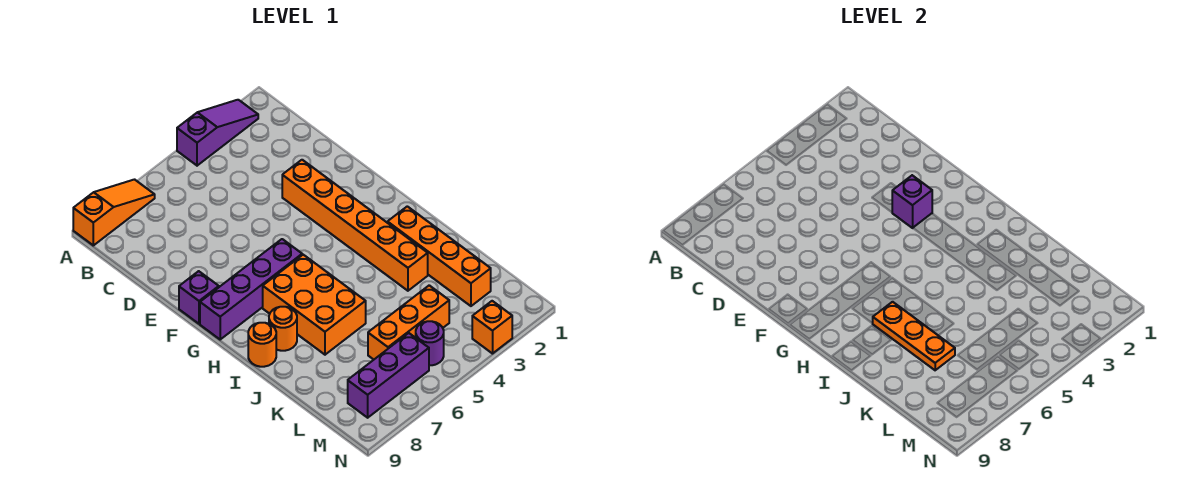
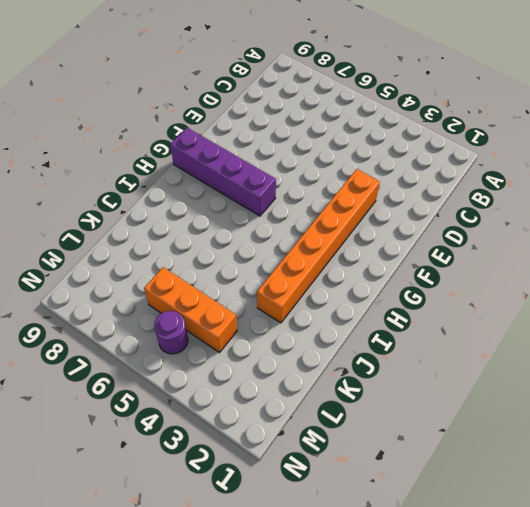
none -> purple slope A2:A4 level 1 top 4
none -> orange slope A7:A9 level 1 top 9
none -> purple brick F9 level 1

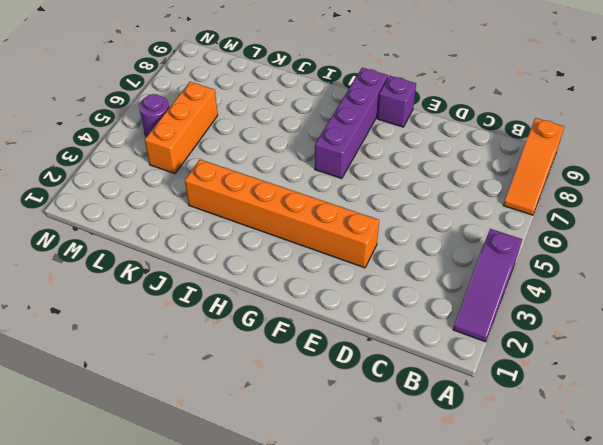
none -> orange brick H6:J7 level 1
none -> orange brick I2:L2 level 1
none -> orange round brick I8 level 1

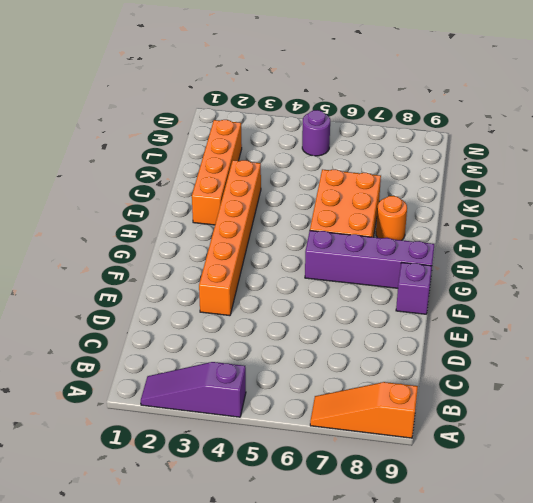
none -> orange round brick I9 level 1
none -> orange brick L4:L6 level 1
none -> purple brick M6:M8 level 1

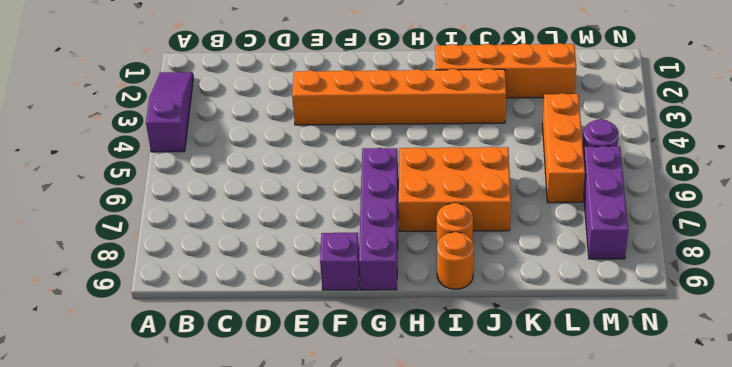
none -> orange slope A7:A9 level 1 top 9
none -> orange brick N3 level 1
none -> purple brick F3 level 2

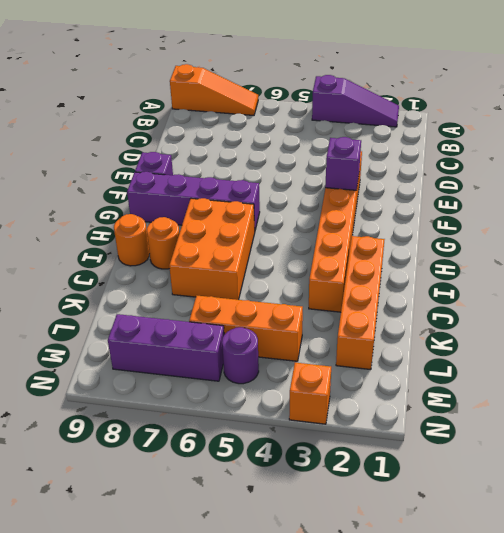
none -> orange plate I7:K7 level 2

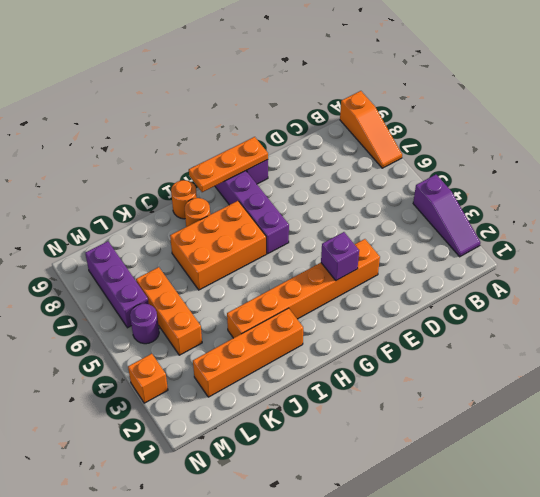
orange plate F9:H9 level 2 -> orange plate I7:K7 level 2

